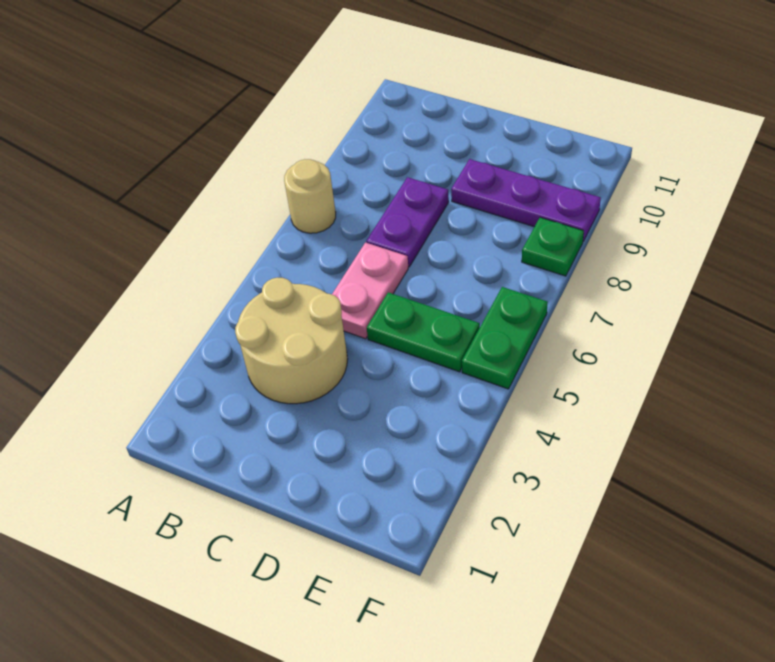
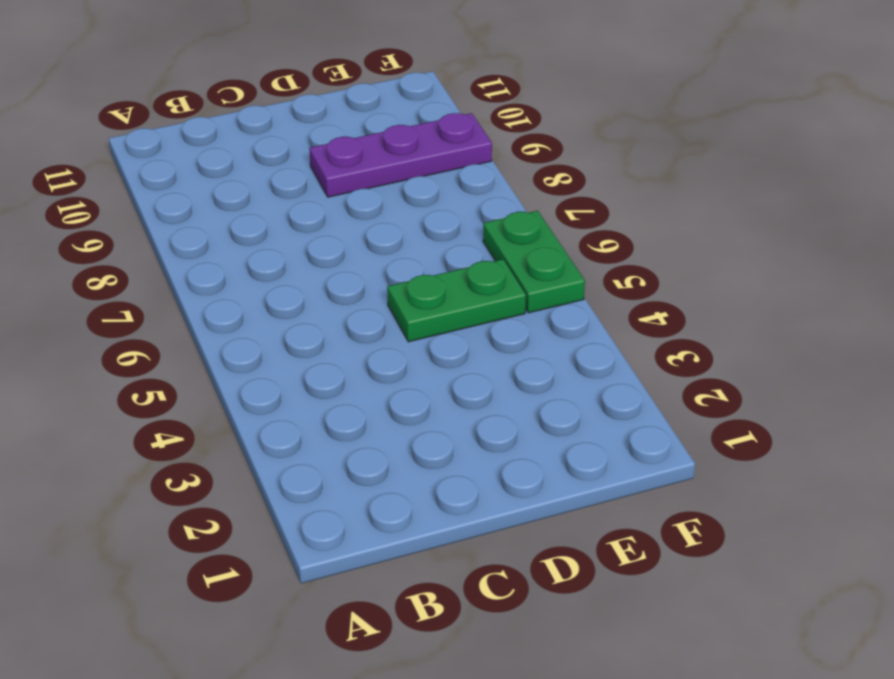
none -> tan round brick A7 level 1
none -> tan round brick B3:C4 level 1

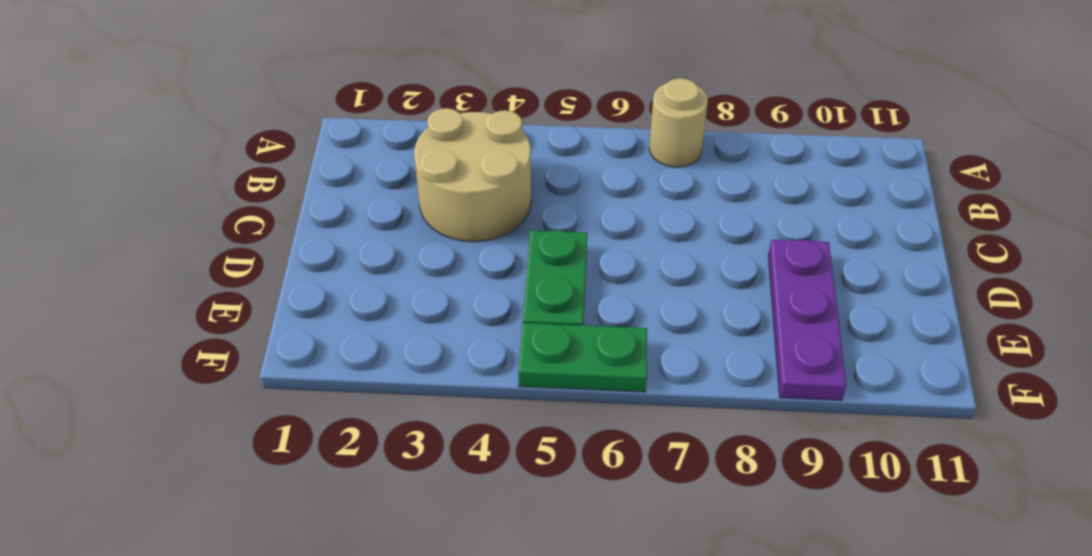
none -> pink plate C5:C6 level 1
none -> purple plate C7:C8 level 1

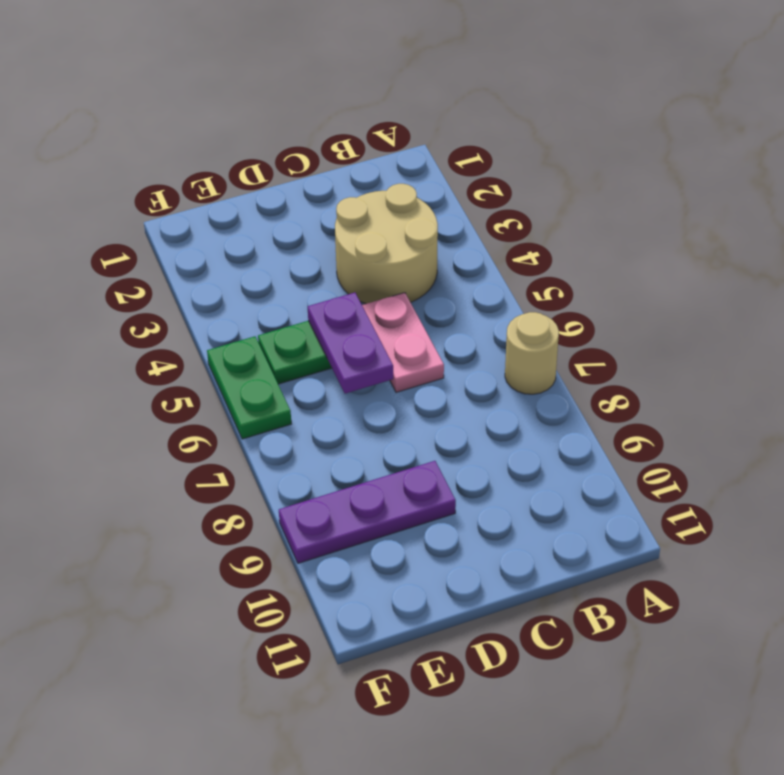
purple plate D5:D6 level 2 -> purple plate C7:C8 level 1
none -> green plate F8 level 1

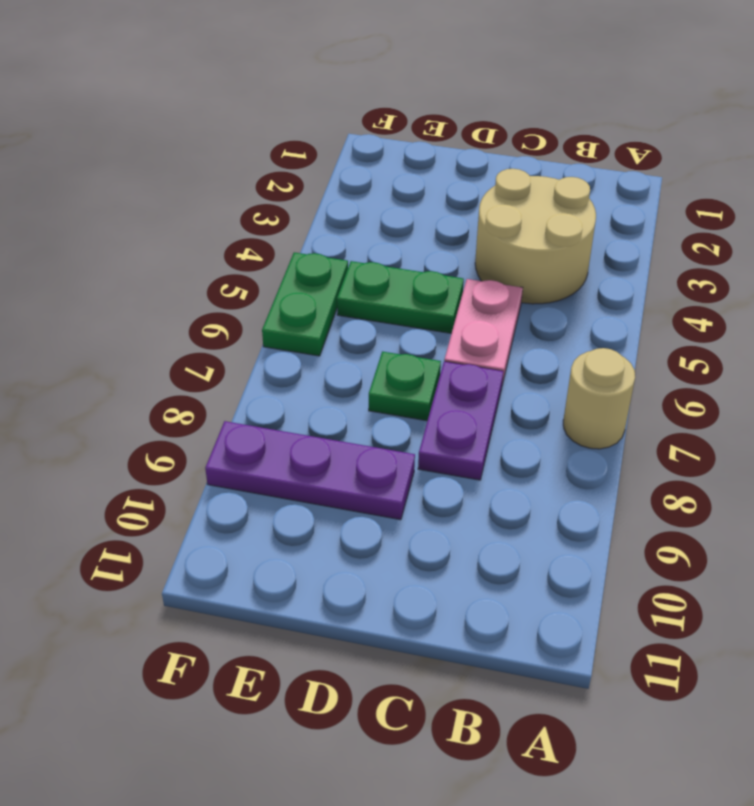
green plate D7 level 1 -> green plate F8 level 1

